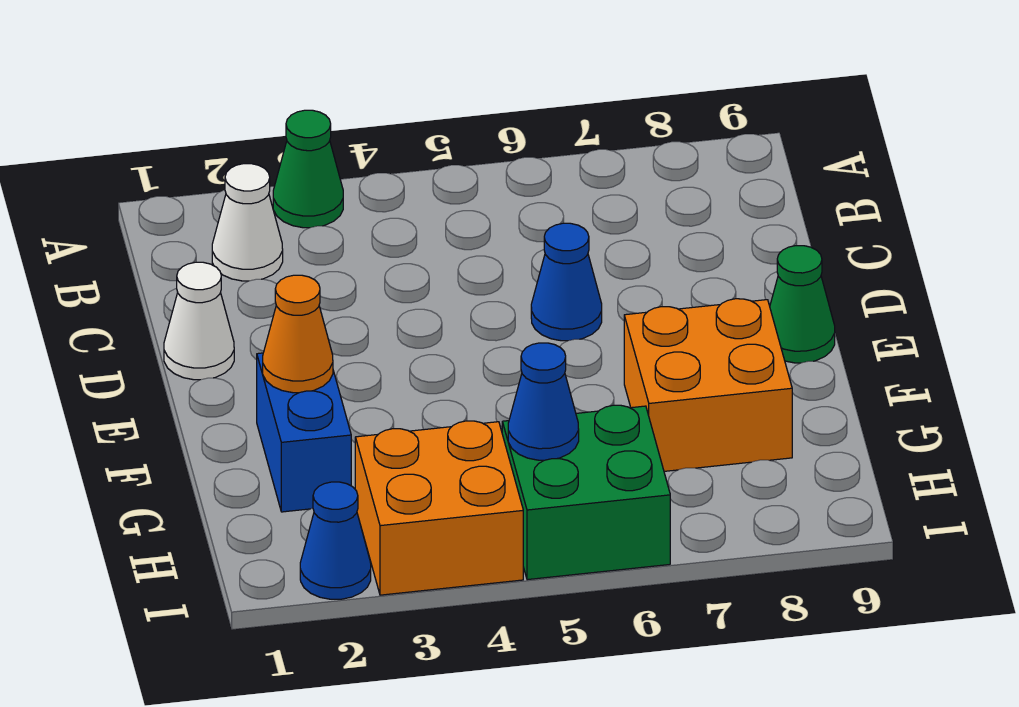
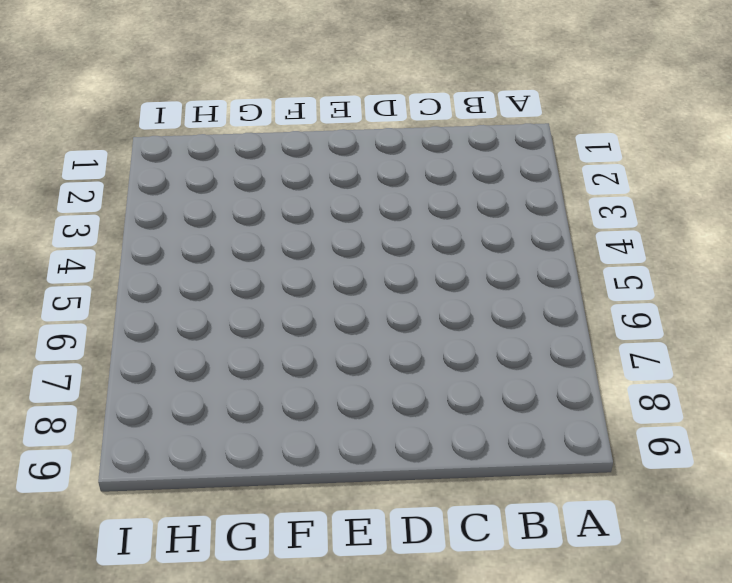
none -> green cone A3 level 1
none -> white cone B2 level 1
none -> white cone D1 level 1

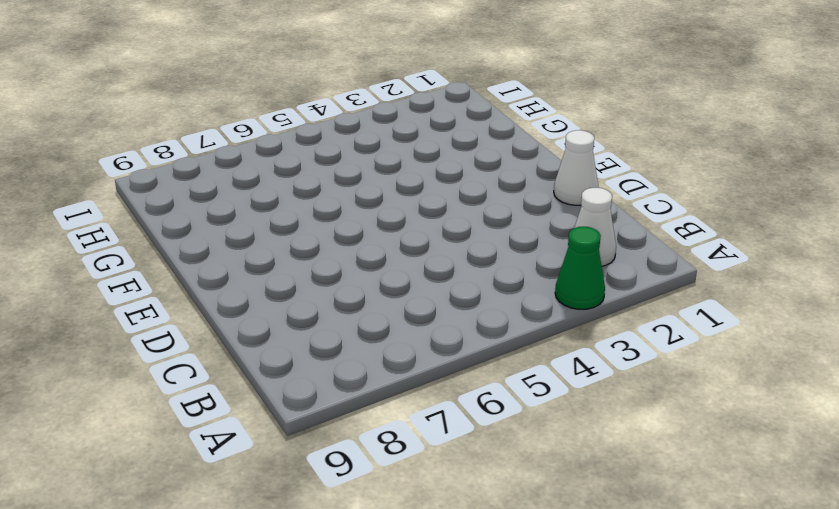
none -> blue cone D6 level 1
none -> green cone E9 level 1
none -> blue brick F2:G2 level 1

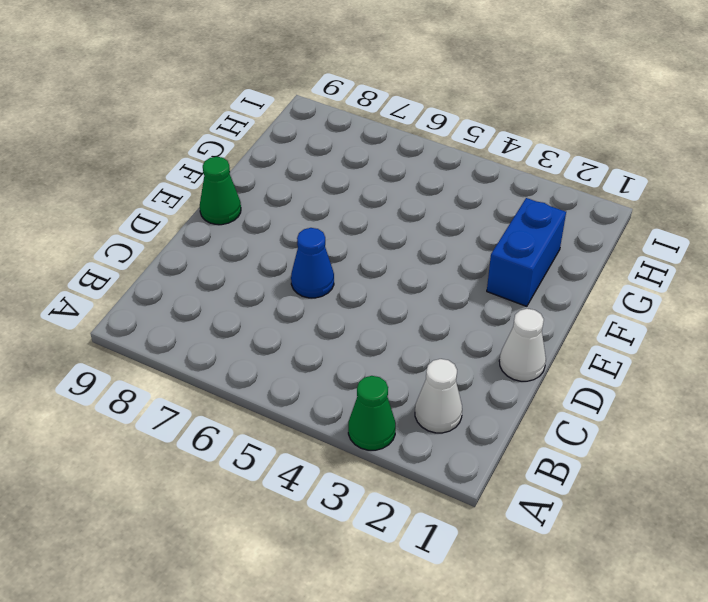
none -> orange brick F7:G8 level 1
none -> orange brick H3:I4 level 1
none -> green brick H5:I6 level 1

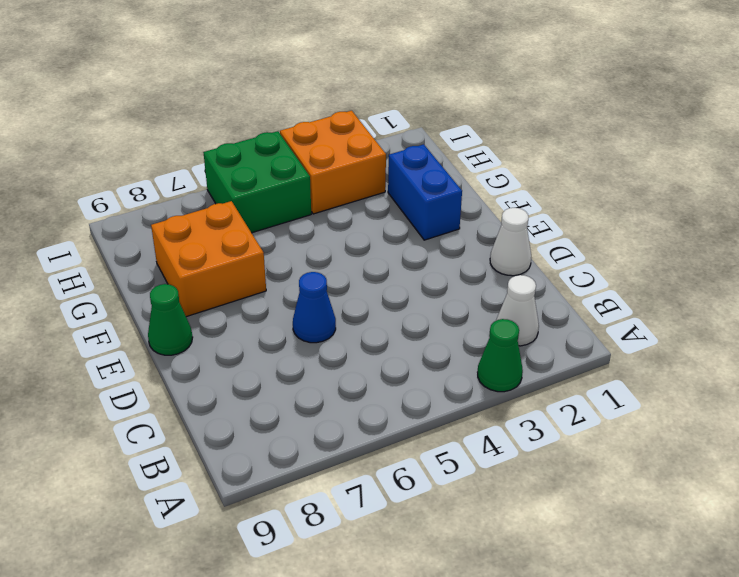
none -> blue cone I2 level 1
none -> orange cone F2 level 2
none -> blue cone H5 level 2

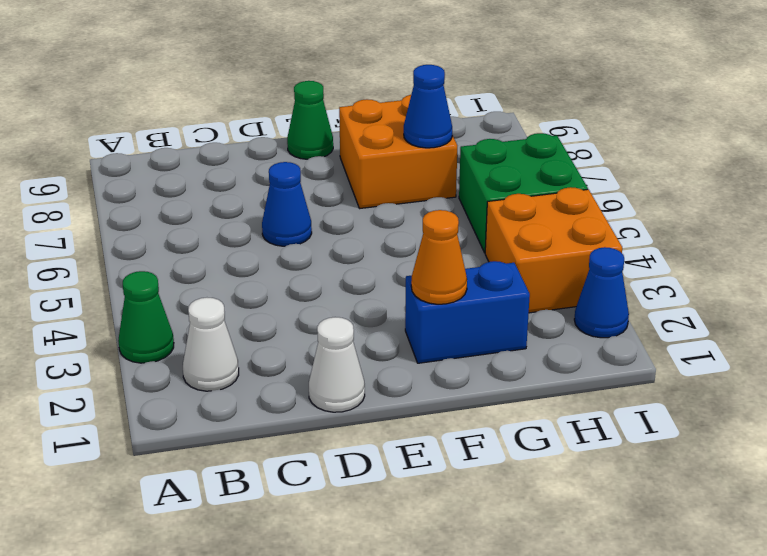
blue cone G7 level 2 -> blue cone H5 level 2

